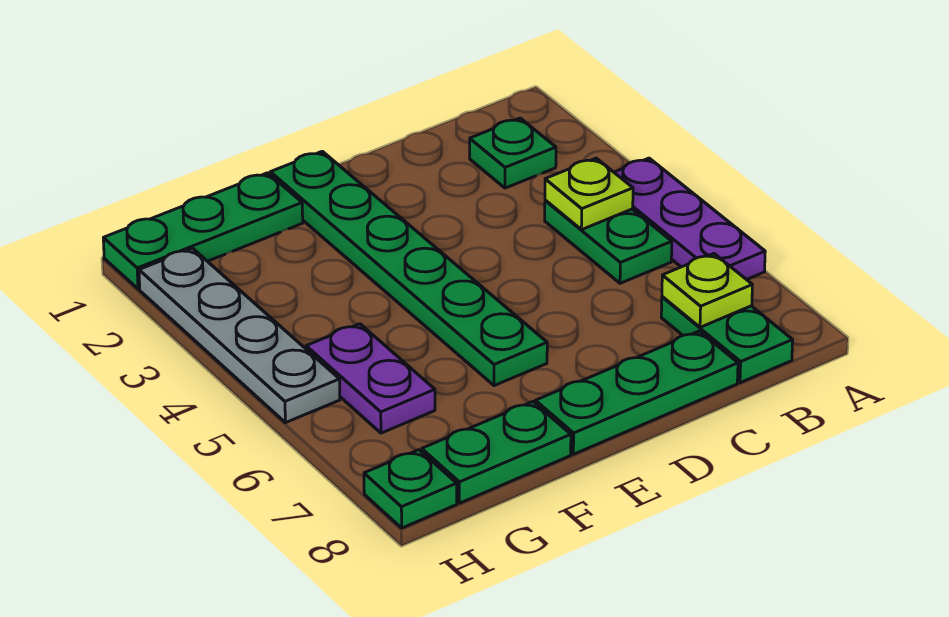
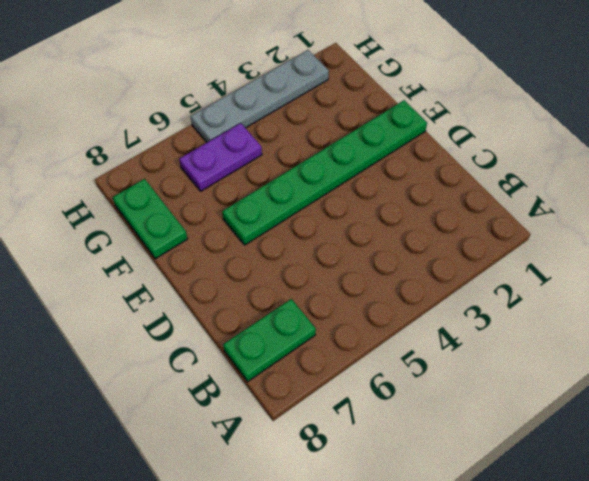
none -> purple plate A4:A6 level 1
none -> green plate B2 level 1
none -> green plate B4:B5 level 1

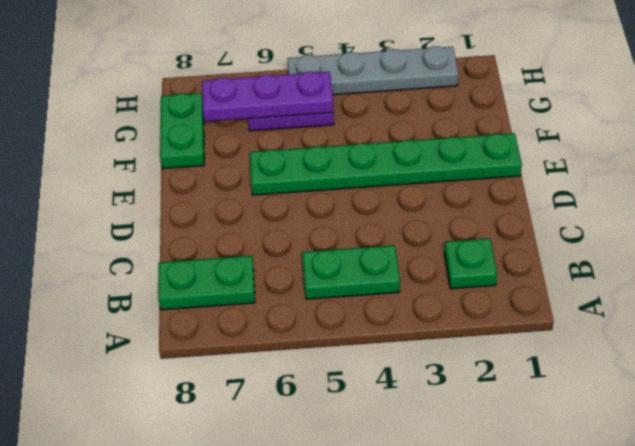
purple plate G5:G7 level 2 -> purple plate A4:A6 level 1
none -> green plate C8:E8 level 1
none -> green plate F1:H1 level 1
none -> green plate H8 level 1

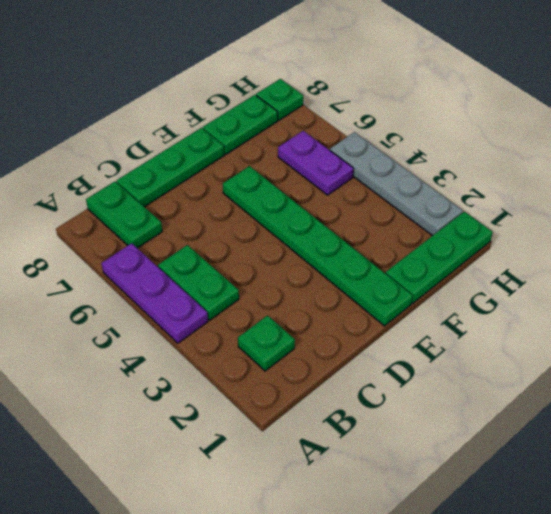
none -> lime plate B4 level 2
none -> lime plate B7 level 2

